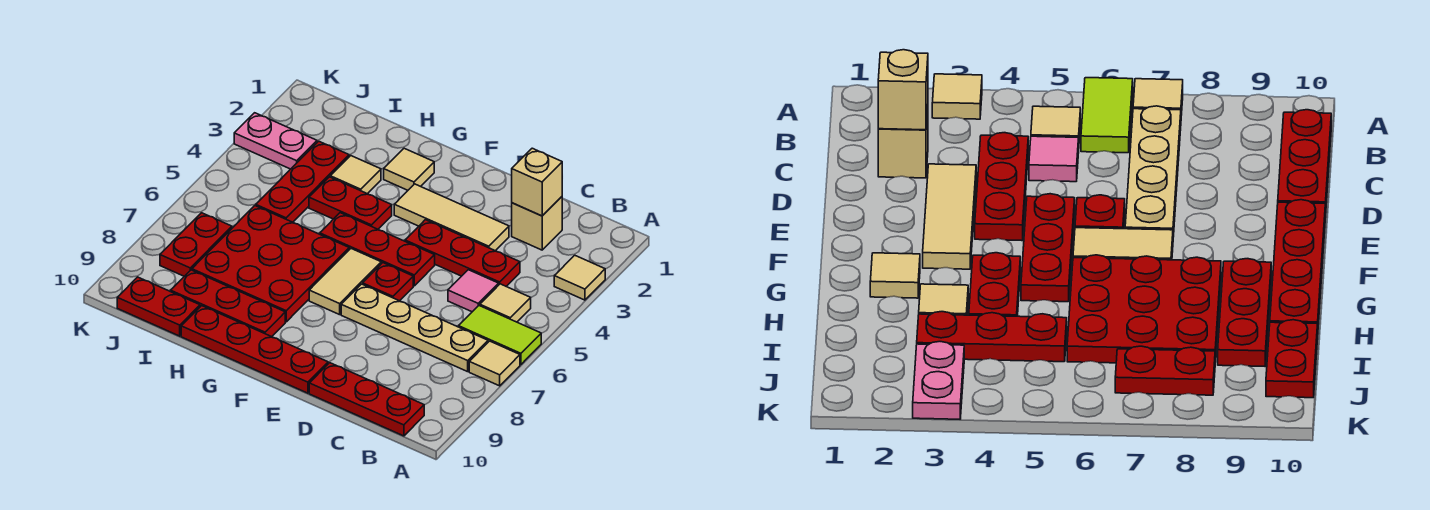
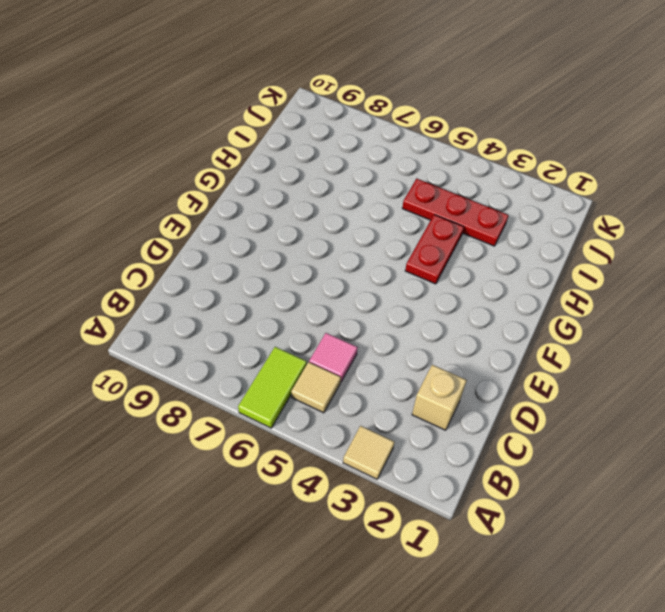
none -> tan tile A7 level 1
none -> tan plate B7:E7 level 1
none -> red plate B10:D10 level 1

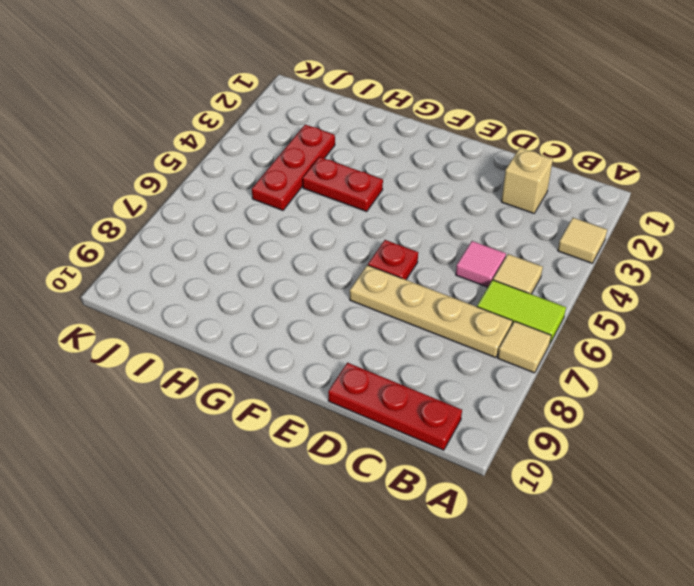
none -> red plate C4:E4 level 1
none -> tan tile D3:F3 level 1
none -> red plate E5:G5 level 1

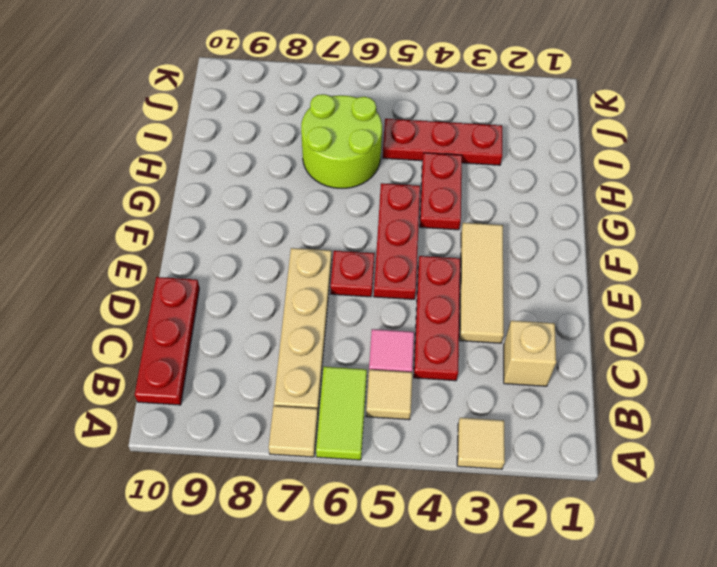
lime round brick H6:I7 level 1 -> red plate G6:I8 level 1
none -> red plate E10:H10 level 1
none -> tan tile F6:F7 level 1
none -> tan tile G2 level 1

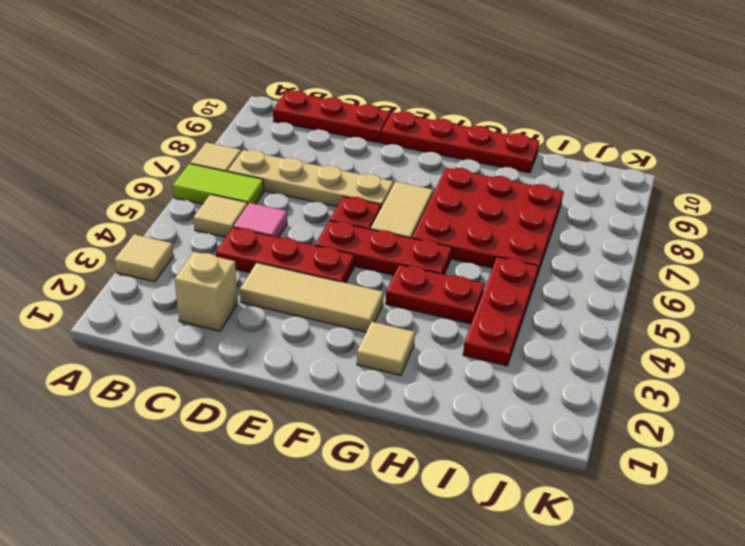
none -> red plate G9:I9 level 1
none -> tan tile H3 level 1
none -> red plate I10:J10 level 1

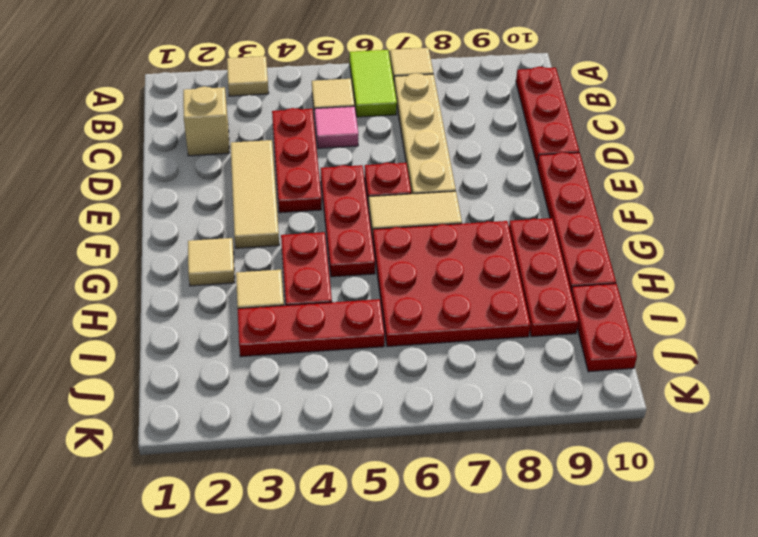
none -> pink plate J3:K3 level 1
none -> red plate J7:J8 level 1
none -> tan brick C2 level 2

